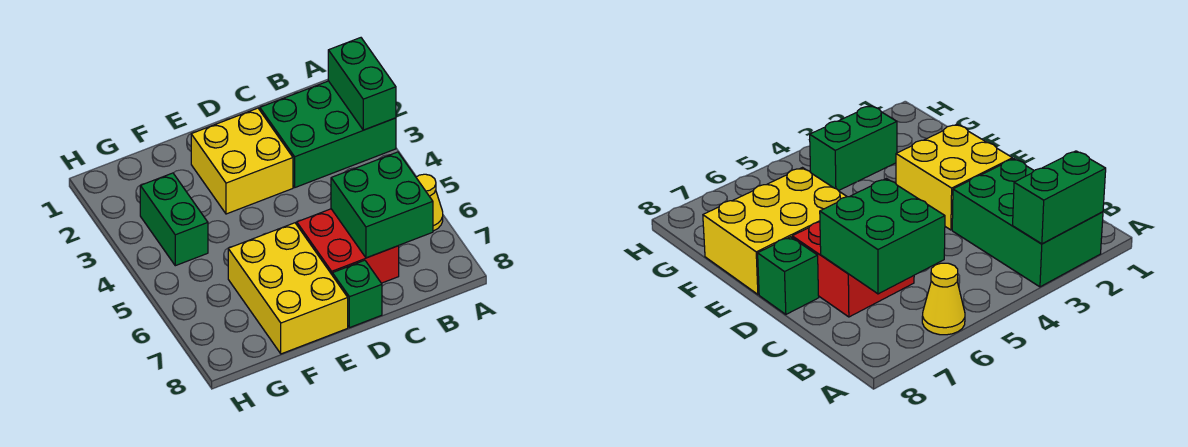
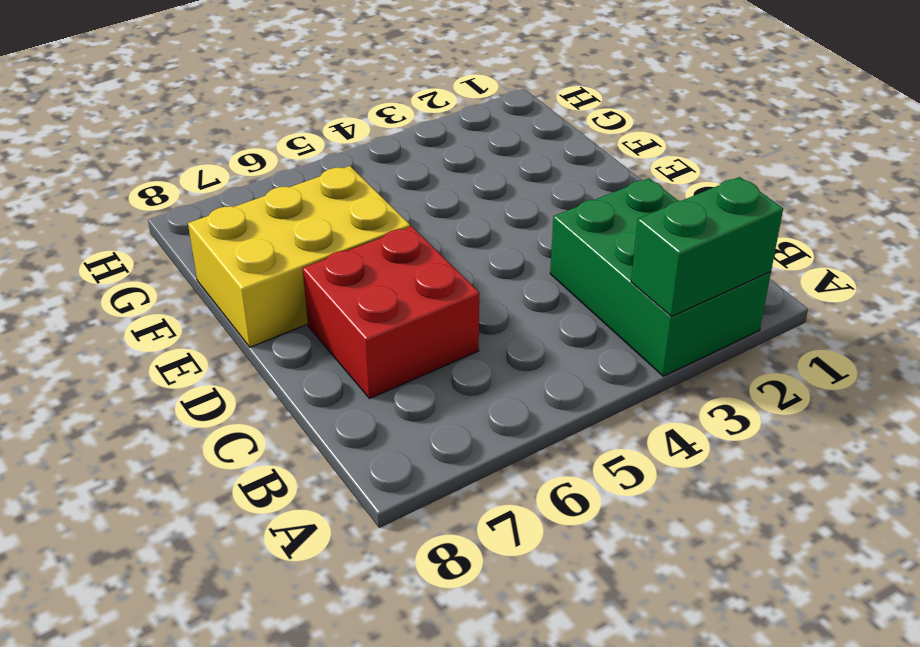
none -> yellow cone A6 level 1
none -> yellow brick D2:E3 level 1

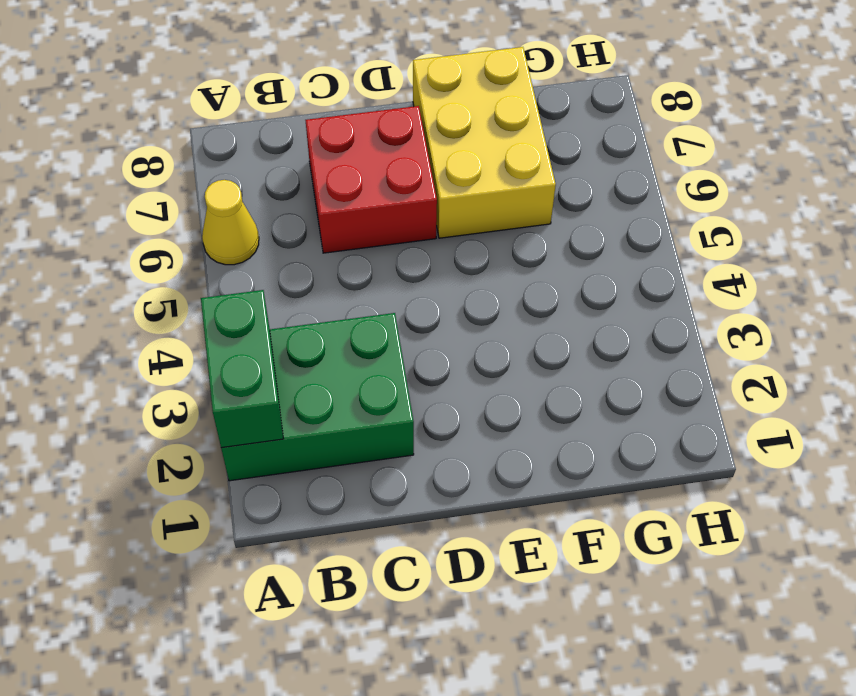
none -> yellow brick D2:E3 level 1
none -> green brick D8 level 1

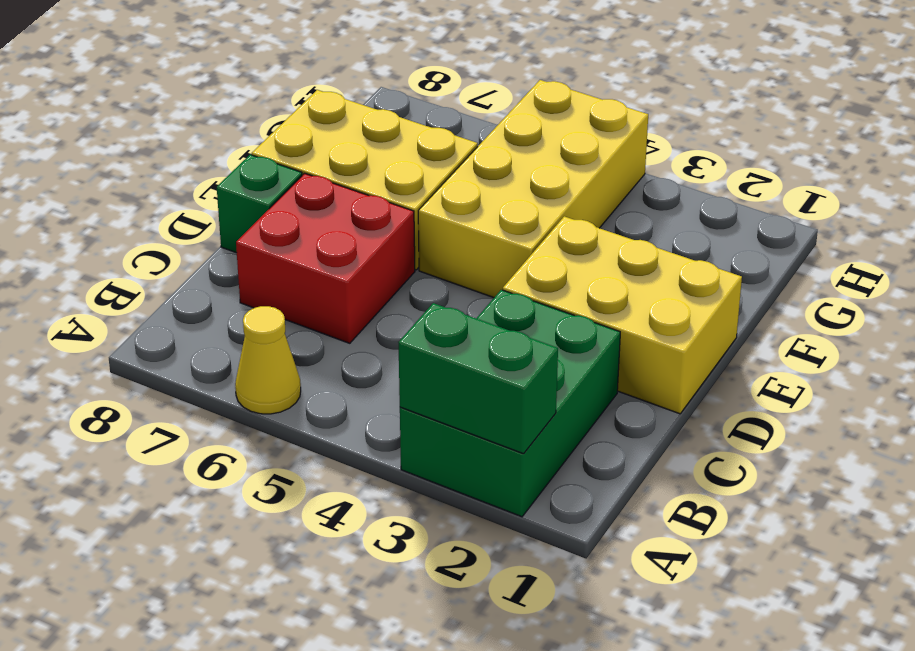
yellow brick D1:E3 level 1 -> yellow brick D2:E3 level 1
yellow brick E4:H5 level 1 -> green brick G3:G4 level 1
none -> green brick B6:C7 level 2

